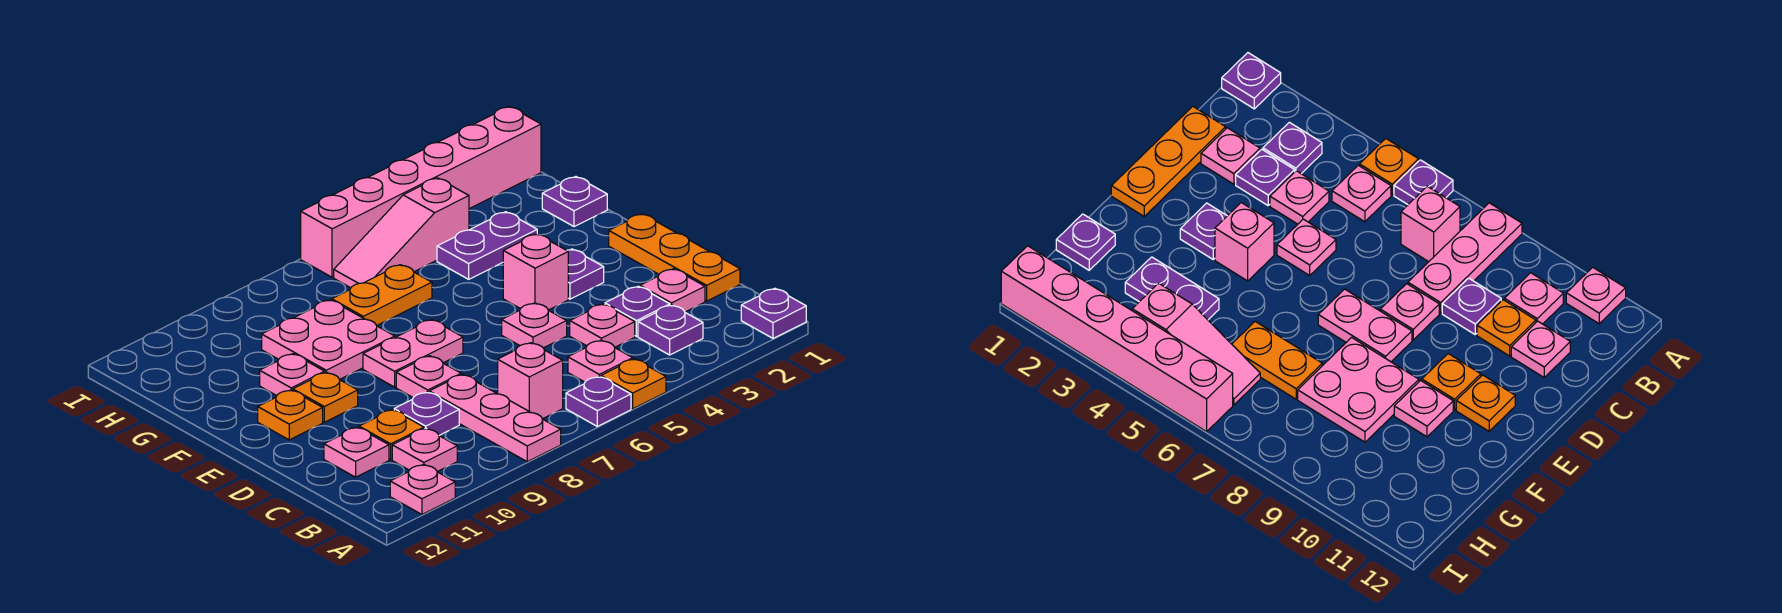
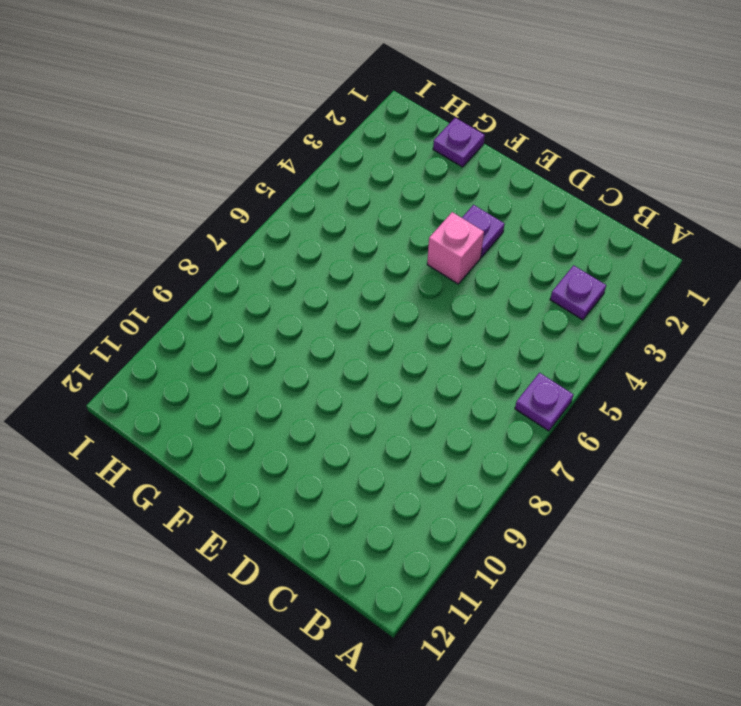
none -> purple plate A1 level 1
none -> orange plate A5 level 1
none -> pink plate A8:C8 level 1
none -> pink plate A11 level 1

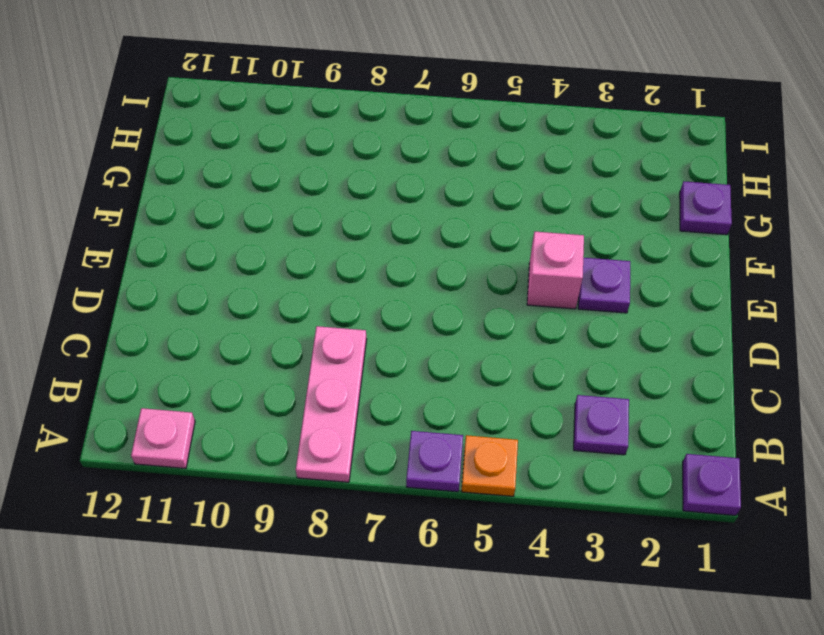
none -> pink plate B5 level 1
none -> pink brick B7 level 1
none -> pink plate B10 level 1
none -> orange plate C1:E1 level 1

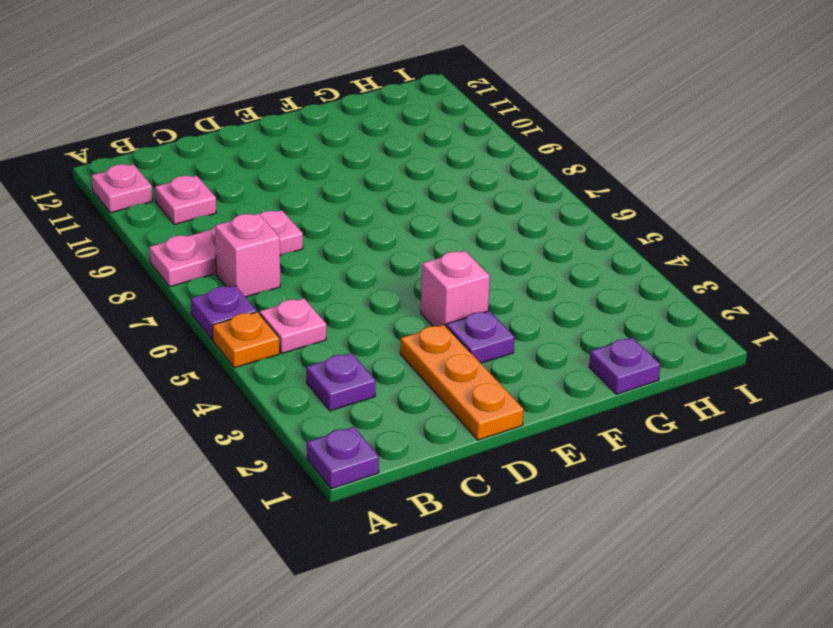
orange plate D1:D3 level 1 -> orange plate C1:E1 level 1
none -> pink plate C2 level 1
none -> purple plate C3 level 1
none -> pink plate C4 level 1
none -> purple plate C9 level 1

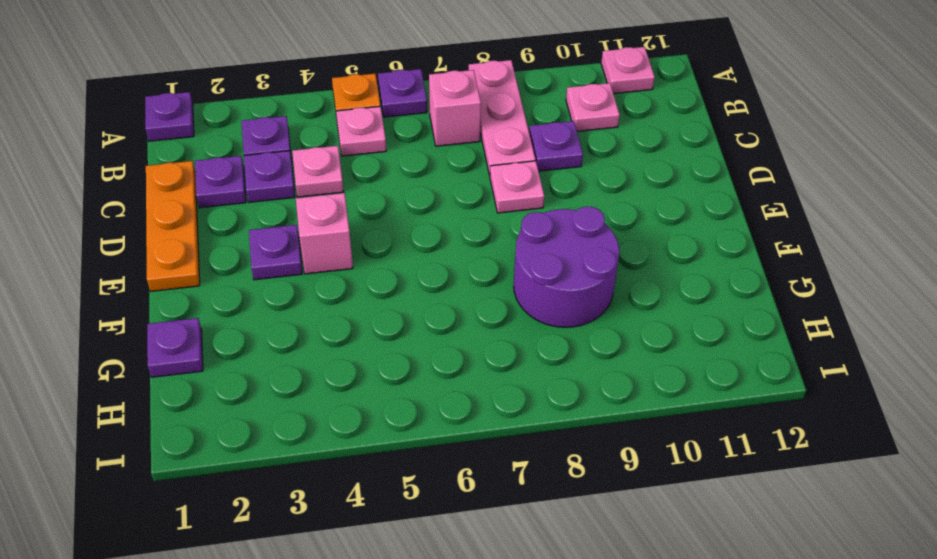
purple plate C2 level 1 -> pink plate C2 level 1
purple round brick F8:G9 level 1 -> pink plate F8:G9 level 1
none -> orange plate C10 level 1
none -> pink plate C11 level 1
none -> pink plate D5 level 1
none -> pink plate E7:E8 level 1

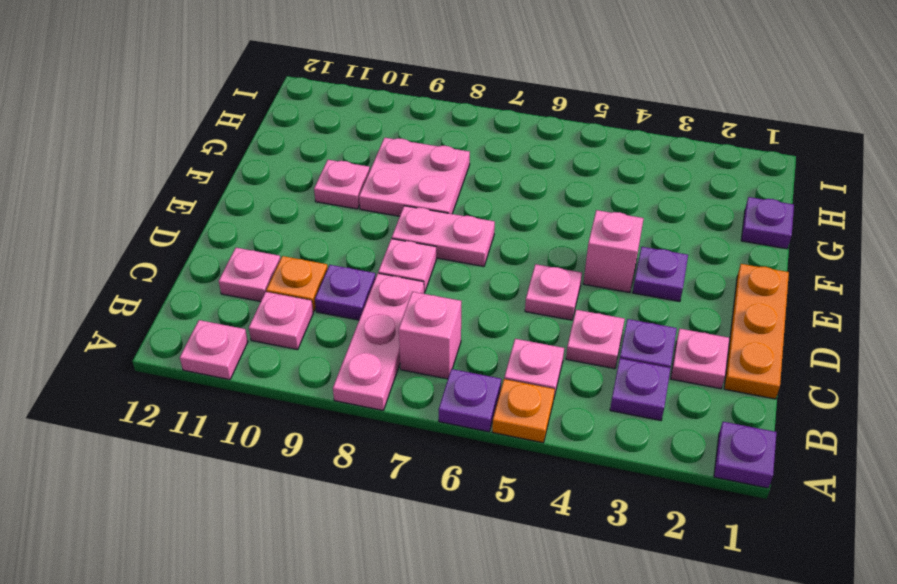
none -> orange plate E10 level 1
none -> orange plate E11 level 1
none -> purple plate G3:G4 level 1
none -> orange plate G6:G7 level 1

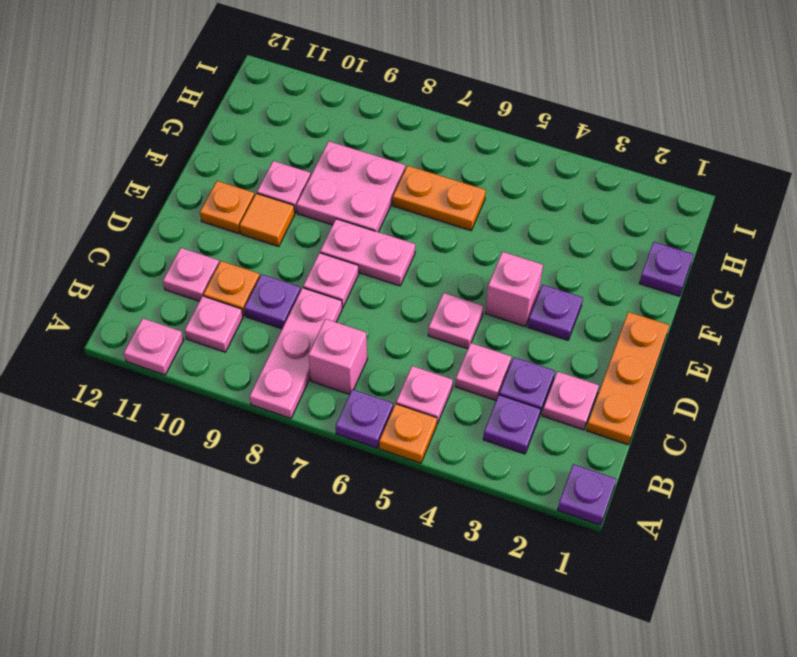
orange tile E10 level 1 -> orange plate E10 level 1
none -> purple plate G3:G4 level 1
none -> pink slope H4:H6 level 1 top 4
none -> pink brick I1:I6 level 1

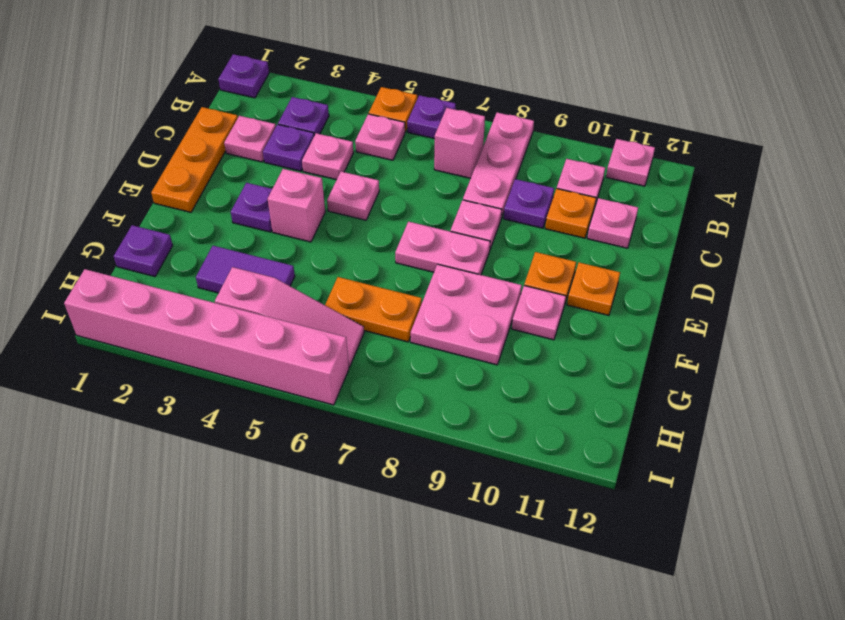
purple tile G3:G4 level 1 -> purple plate G3:G4 level 1

